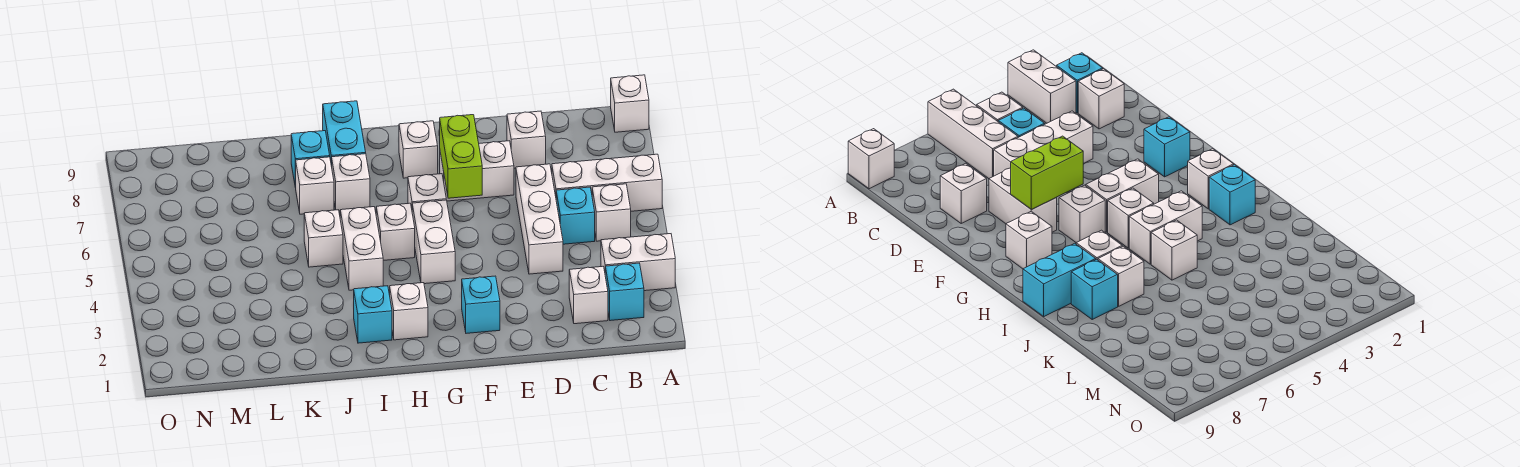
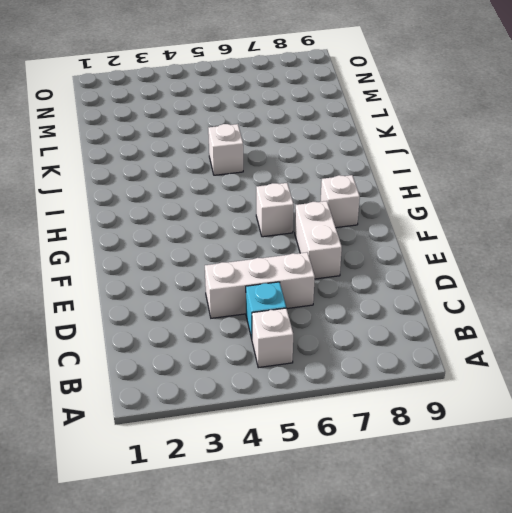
none -> white brick A3:B3 level 1
none -> white brick A6:C6 level 1
none -> white brick A9 level 1

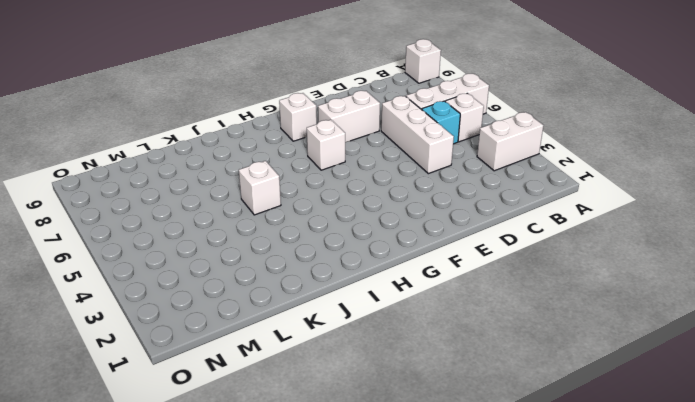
none -> cyan brick B2 level 1
none -> white brick C2 level 1
none -> white brick D8 level 1

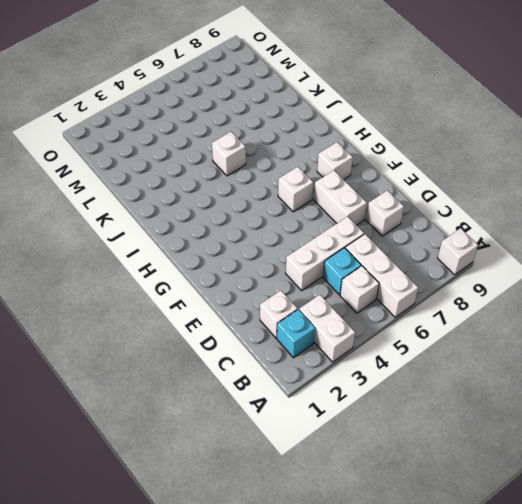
none -> cyan brick F2 level 1
none -> white brick G4:G5 level 1
none -> white brick H2 level 1

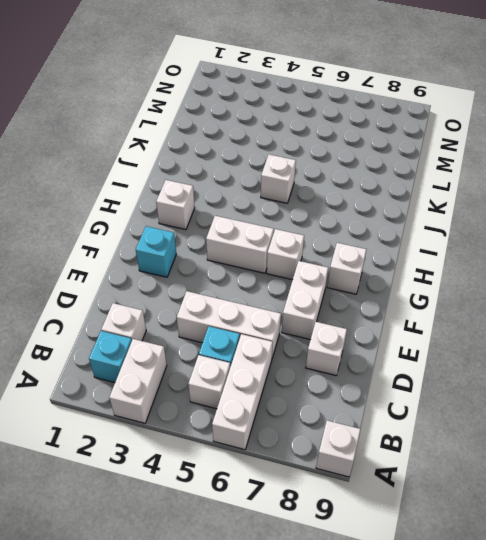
none -> white brick H5 level 1
none -> cyan brick I2 level 1
none -> white brick I4:I5 level 1

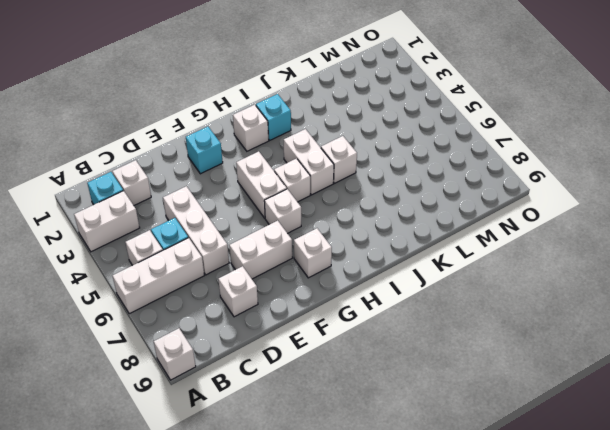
none -> white brick I7 level 1
none -> cyan brick I8:I9 level 1
none -> white brick J7 level 1

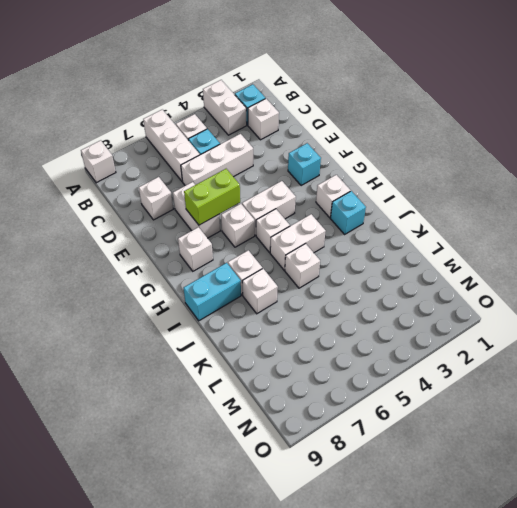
none -> cyan brick J8 level 1

